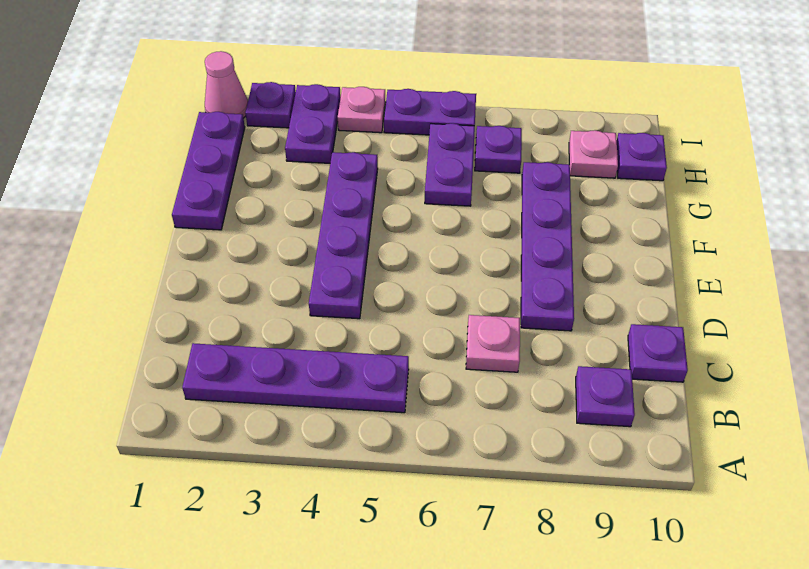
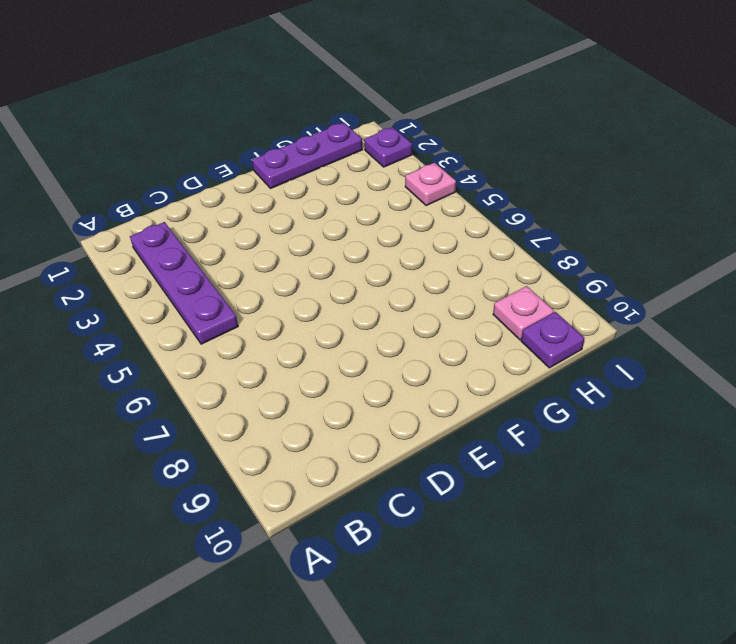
none -> purple plate B9 level 1
none -> pink plate C7 level 1
none -> purple plate C10 level 1

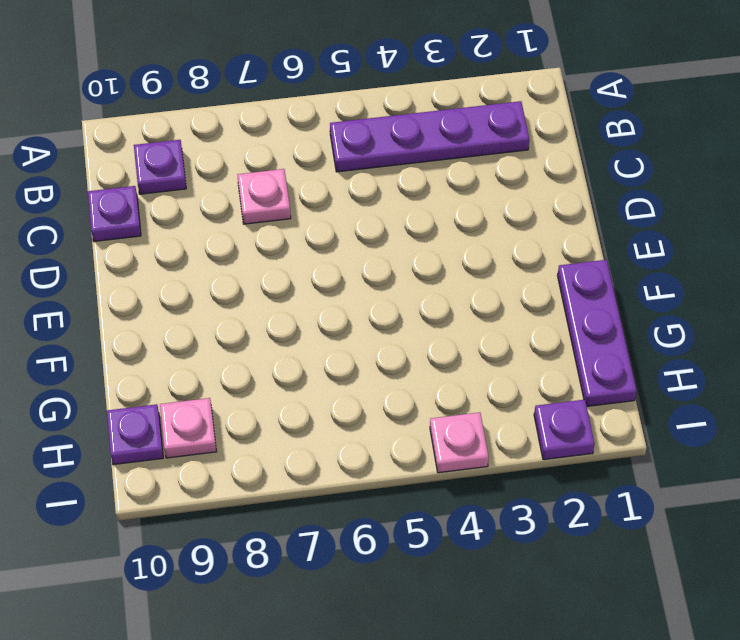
none -> purple plate D4:G4 level 1
none -> purple plate D8:G8 level 1
none -> purple plate G6:H6 level 1

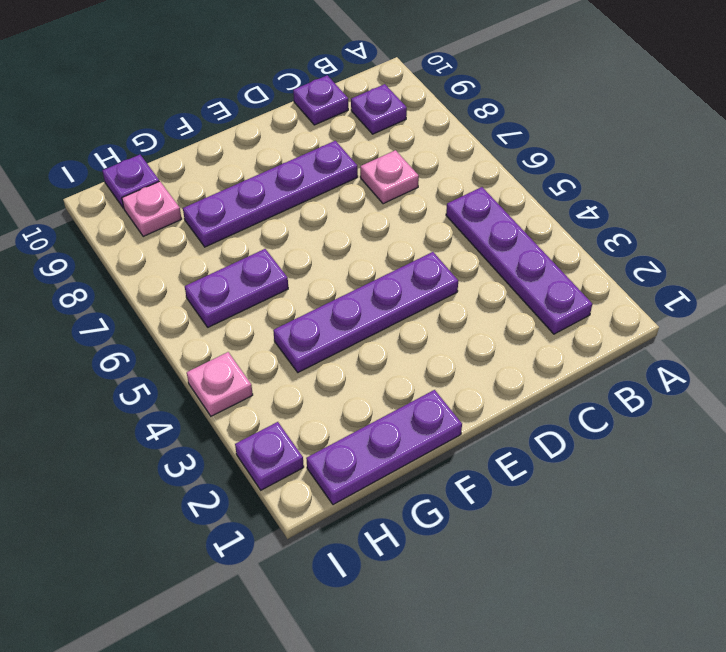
none -> purple plate H3:I3 level 1
none -> purple plate H7 level 1
none -> pink cone I1 level 1

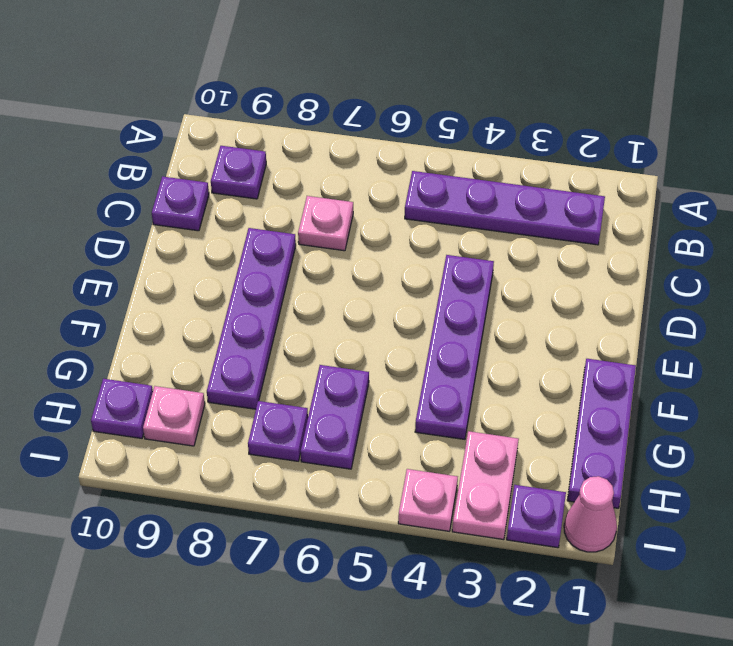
pink plate H3:I3 level 1 -> purple plate H3:I3 level 1
none -> purple plate I5:I6 level 1

